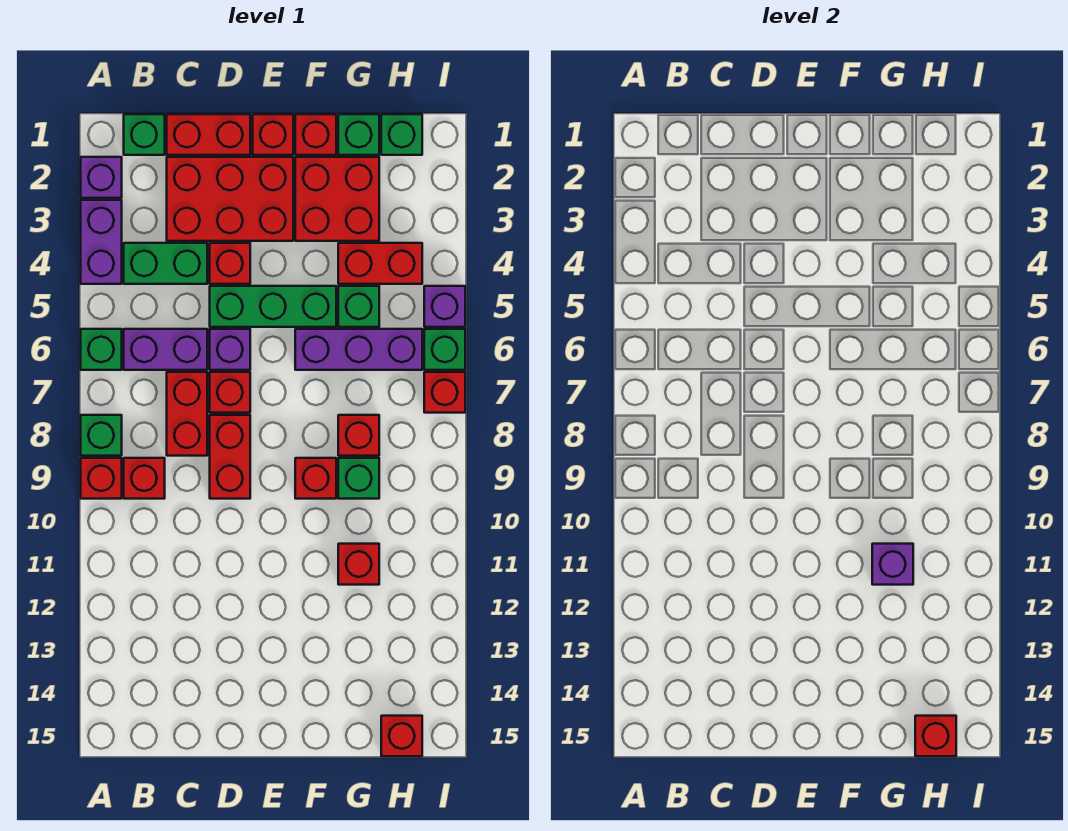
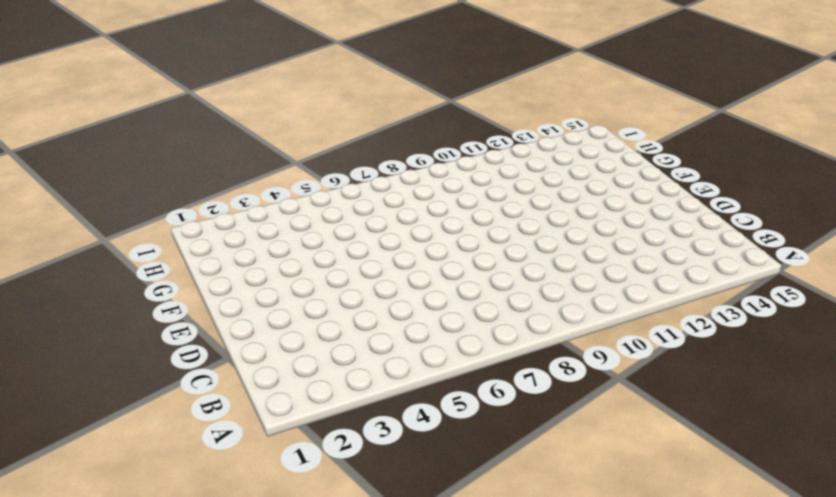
none -> purple brick A2 level 1
none -> purple brick A3:A4 level 1
none -> green brick A6 level 1
none -> green brick A8 level 1

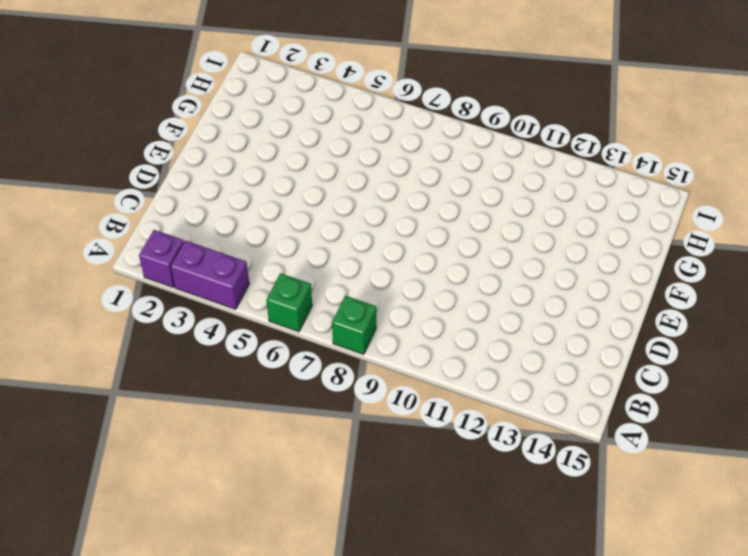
none -> red brick A9 level 1
none -> green brick B1 level 1
none -> green brick B4:C4 level 1
none -> purple brick B6:C6 level 1

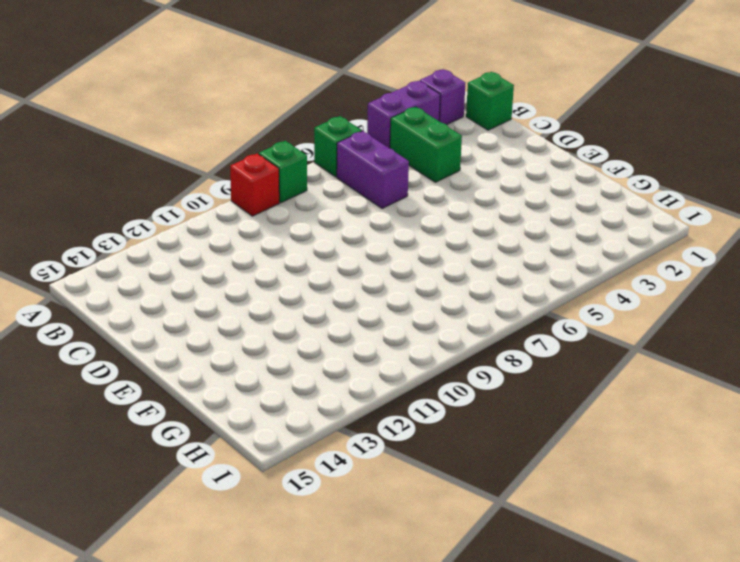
none -> red brick B9 level 1
none -> red brick C1:D1 level 1
none -> red brick C2:E3 level 1
none -> red brick C7:C8 level 1

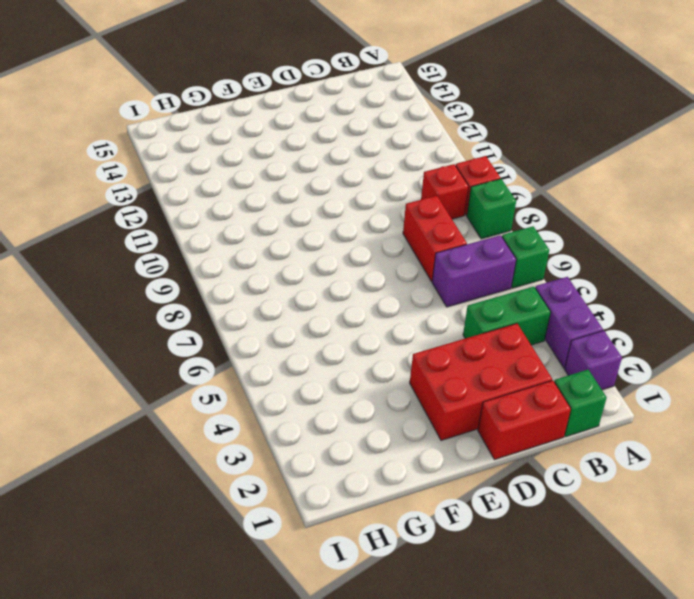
none -> red brick D4 level 1
none -> green brick D5:F5 level 1
none -> purple brick D6 level 1
none -> red brick D7 level 1

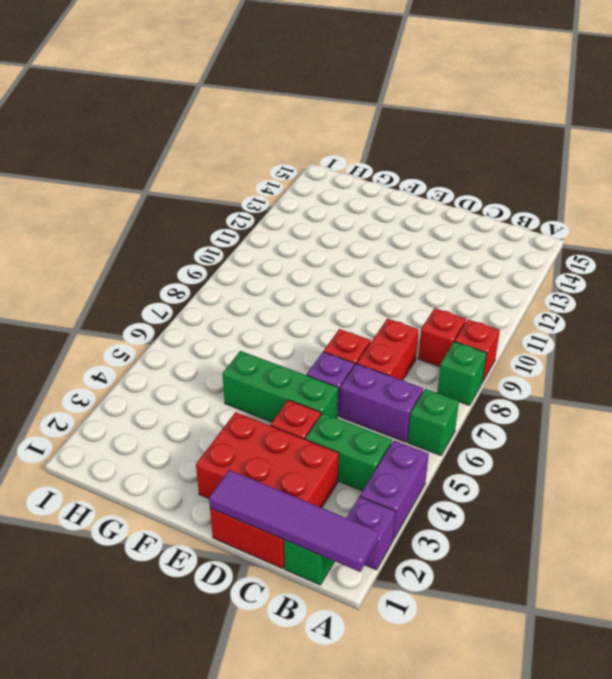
purple tile A1:D1 level 2 -> none
none -> red brick D8:D9 level 1
none -> red brick E1 level 1
none -> red brick F1 level 1
none -> red brick F2:G3 level 1

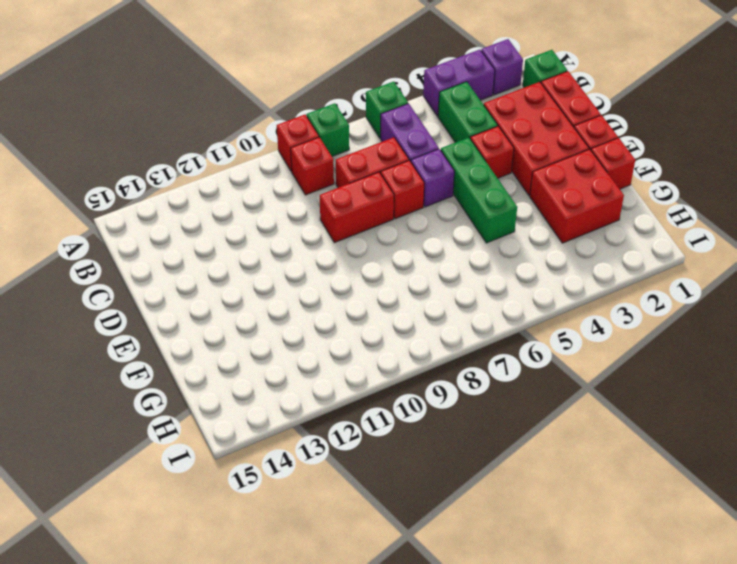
none -> purple brick F6:H6 level 1
none -> red brick F9 level 1
none -> green brick G1 level 1
none -> red brick G4:H4 level 1

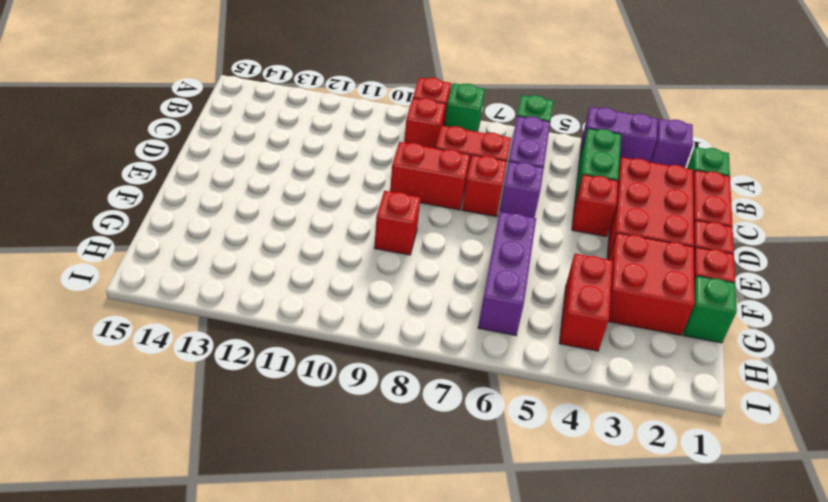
none -> green brick D5:F5 level 1
none -> green brick G5 level 1
none -> red brick G8 level 1
none -> green brick G9 level 1

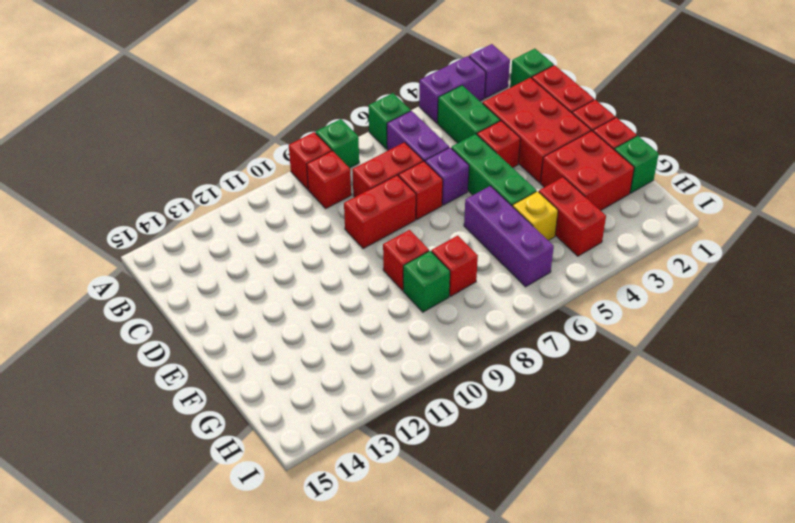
yellow brick G5 level 1 -> green brick G5 level 1
none -> red brick G11 level 1
none -> green brick H1 level 1
none -> red brick H15 level 1
none -> purple brick I5 level 1

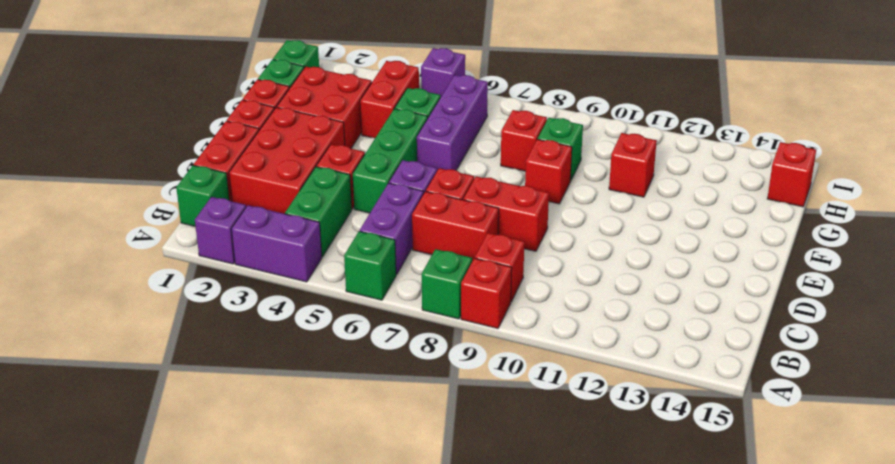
none -> green brick I6 level 1
none -> red brick I7 level 1
none -> purple brick G11 level 2
none -> red brick H15 level 2

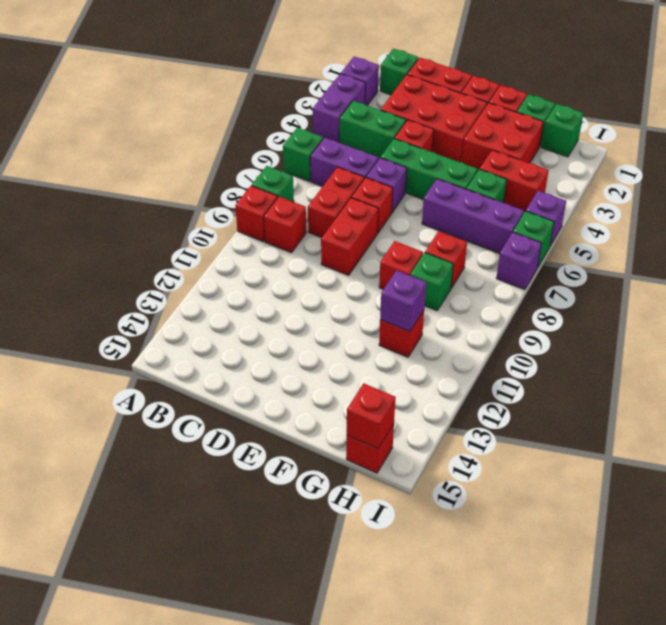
purple brick I7 level 1 -> red brick I7 level 1

